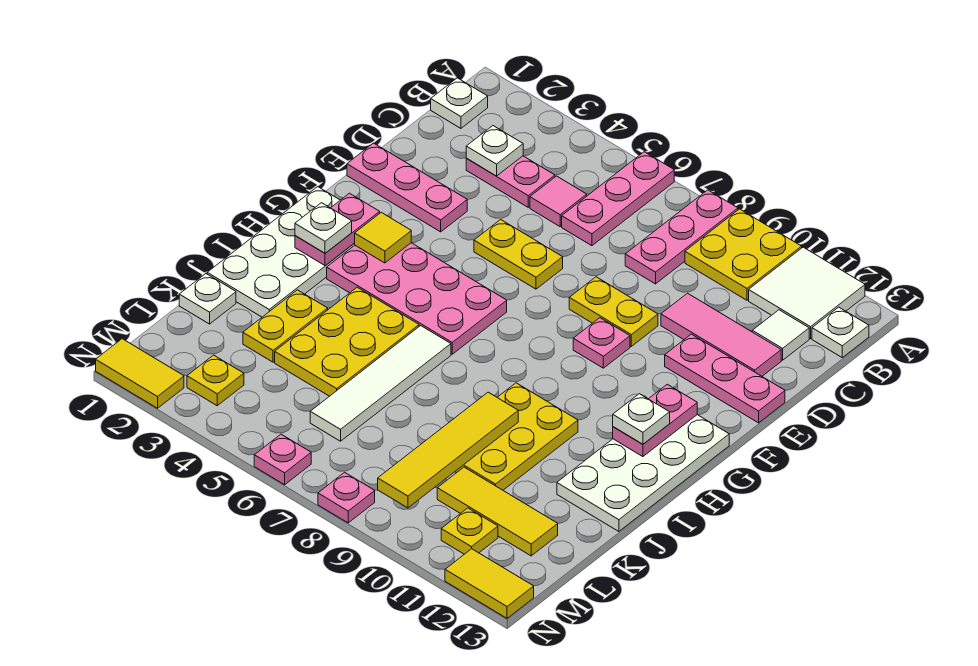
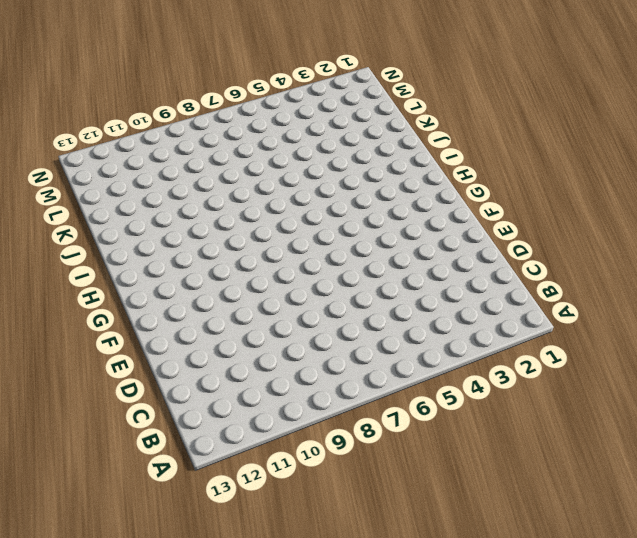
none -> pink plate A6:C6 level 1
none -> pink plate A8:C8 level 1
none -> yellow plate A9:B10 level 1
none -> white tile A11:B12 level 1

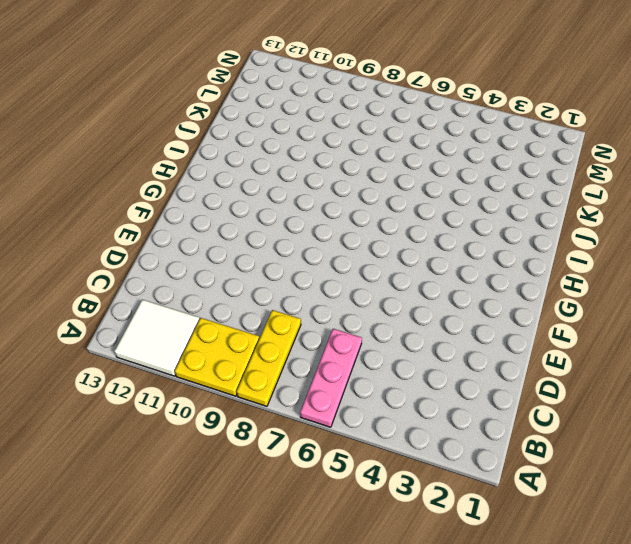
yellow plate A8:C8 level 1 -> pink plate A8:C8 level 1
none -> white plate B1 level 1
none -> white plate B13 level 1
none -> pink plate C3:C4 level 1
none -> pink tile C5 level 1

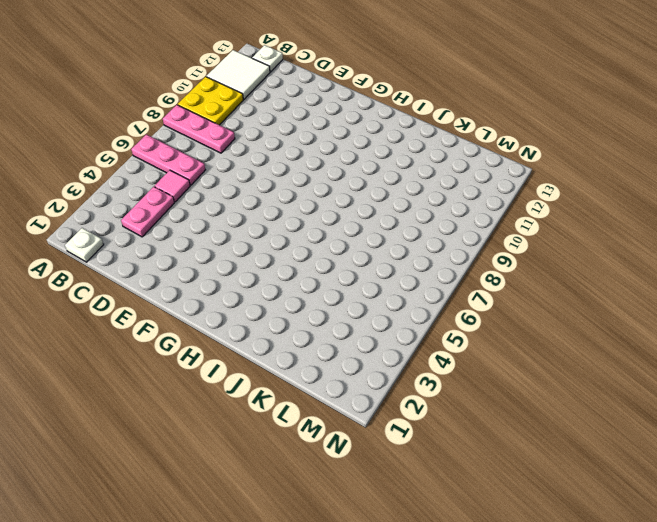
none -> white tile C12 level 1
none -> pink tile D10:D12 level 1
none -> pink plate E1:E3 level 1
none -> yellow plate E5:E6 level 1

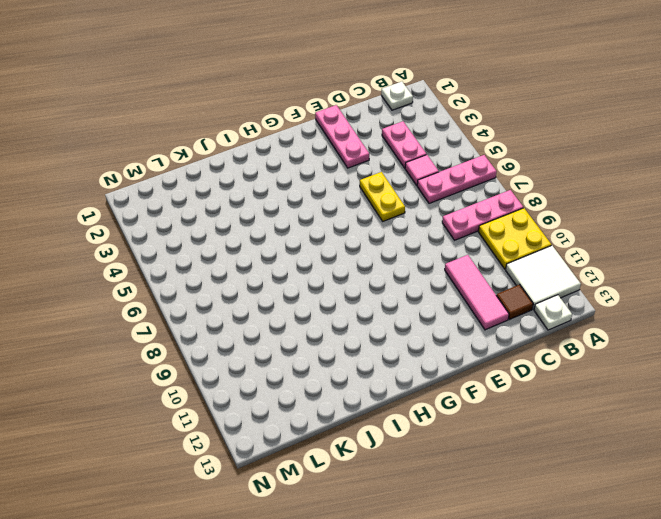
brown tile C12 level 1 -> white tile C12 level 1
none -> yellow plate E8:E9 level 1
none -> pink plate E11:E13 level 1
none -> pink plate F9 level 1
none -> white plate G1:J2 level 1

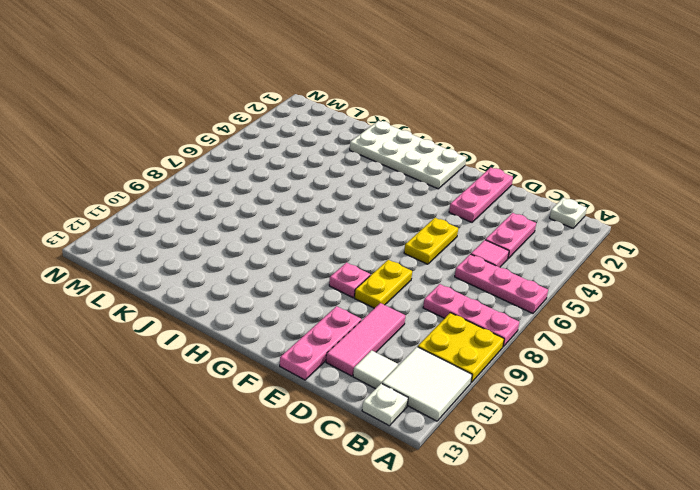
none -> pink plate G3:H6 level 1
none -> white plate G12:J13 level 1
none -> yellow plate I4:K5 level 1
none -> white tile I6:L6 level 1

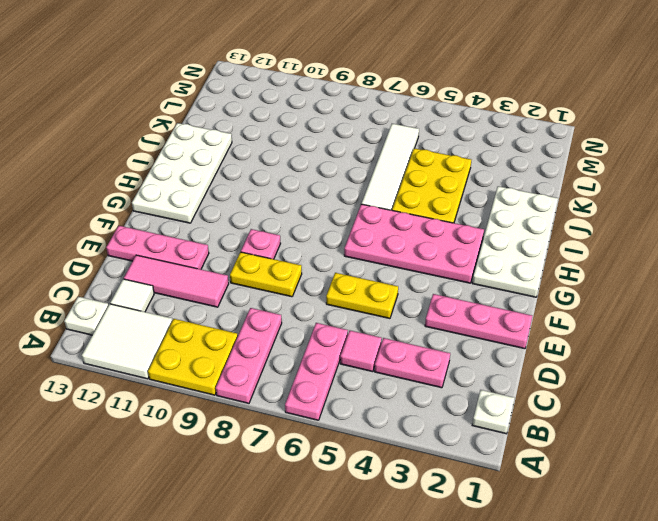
none -> yellow plate I9:K10 level 1
none -> yellow plate J3:K3 level 1
none -> white plate K1 level 1
none -> yellow tile L10:L12 level 1

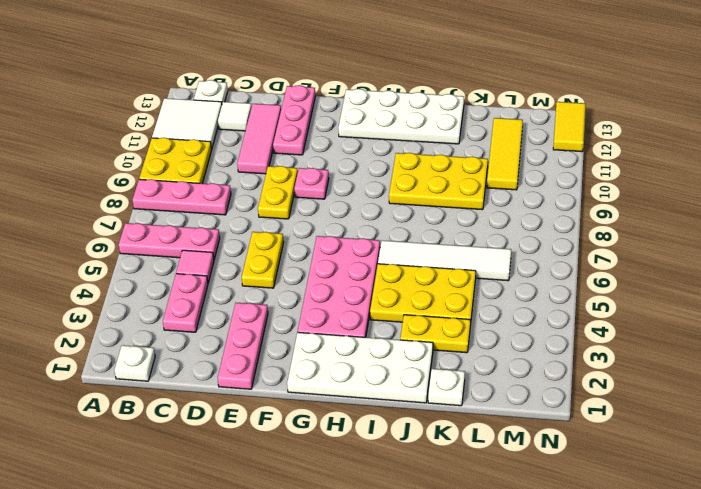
none -> yellow plate M3 level 1
none -> yellow plate M11 level 1
none -> yellow tile N1:N2 level 1
none -> pink plate N6 level 1

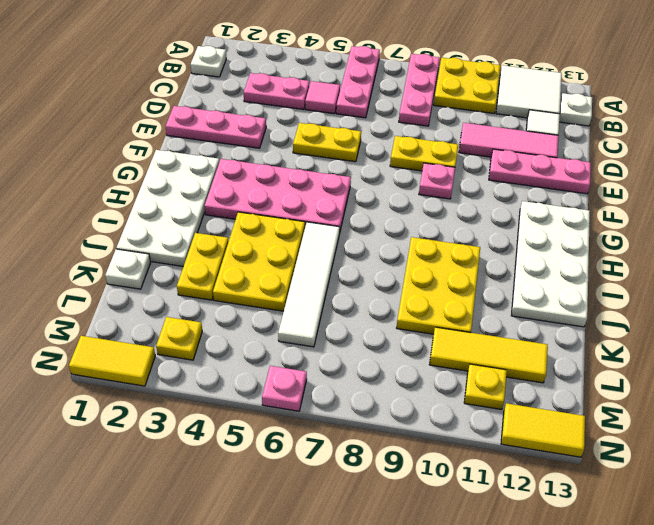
none -> pink plate N8 level 1
none -> white plate C3 level 2
none -> pink plate G2:H2 level 2
none -> yellow tile G3 level 2

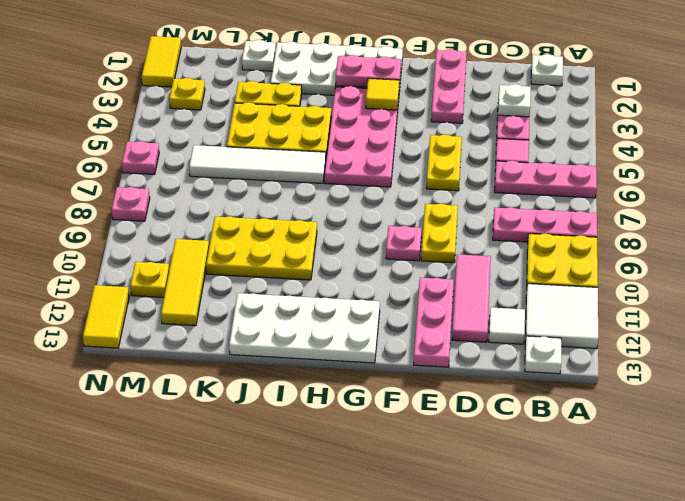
none -> pink plate G12:H12 level 2
none -> yellow tile J9:M9 level 2
none -> white plate H2 level 3
none -> white plate H12 level 3

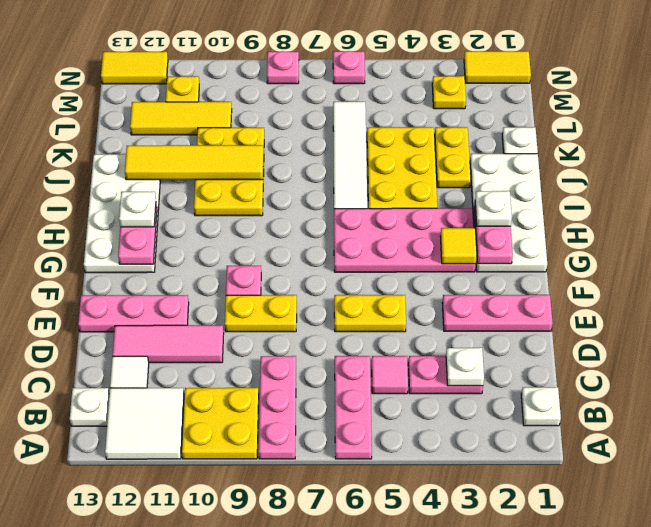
yellow tile J9:J12 level 2 -> yellow tile J9:M9 level 2

